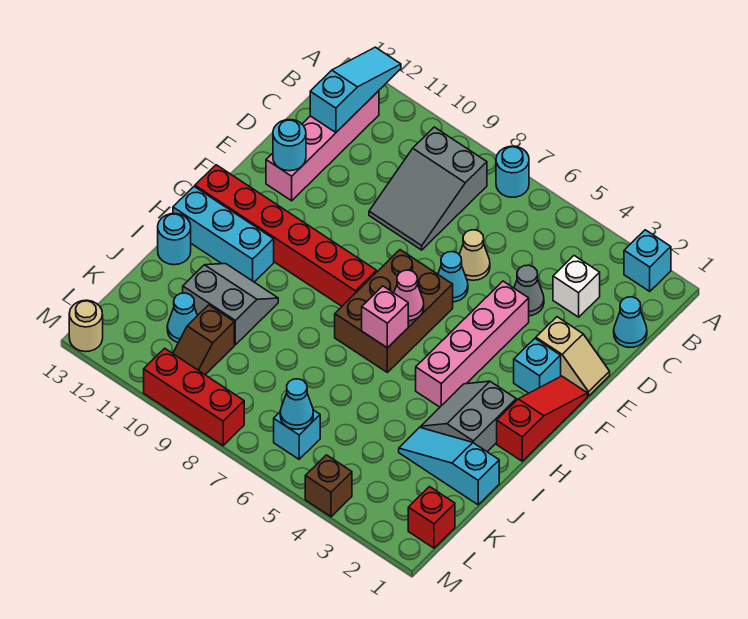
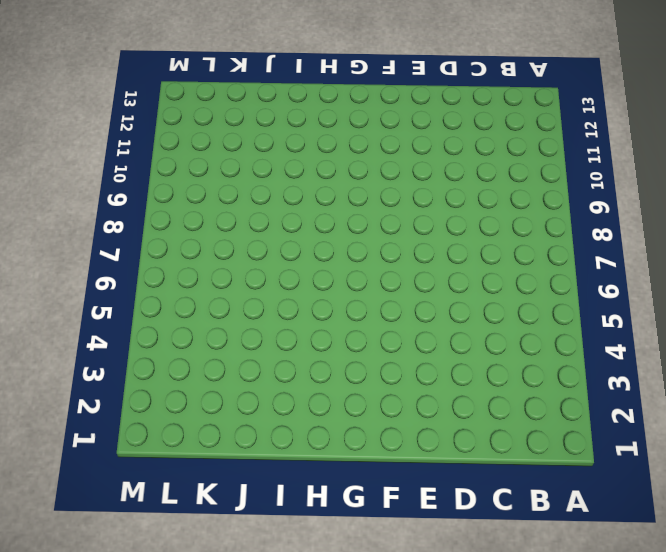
none -> cyan brick A2 level 1
none -> cyan round brick A7 level 1
none -> grey slope B8:D9 level 1 top B
none -> pink brick B12:E12 level 1

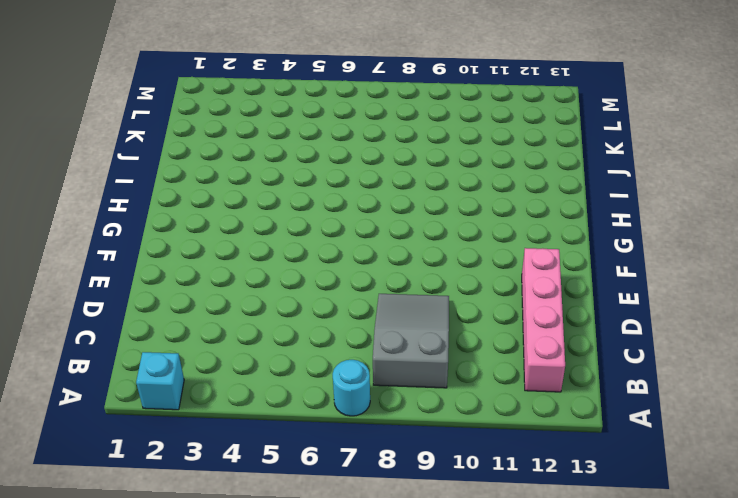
none -> cyan cone C1 level 1
none -> white brick C3 level 1
none -> grey cone D4 level 1
none -> tan cone D6 level 1

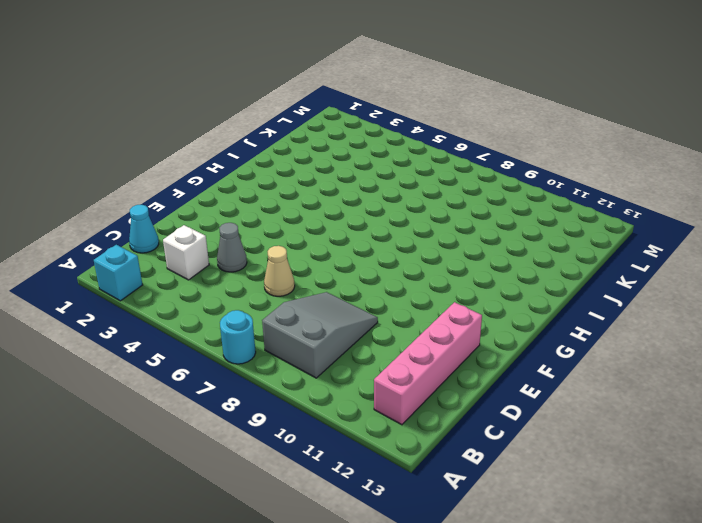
none -> tan slope E1:E2 level 1 top 2
none -> pink brick E4:H4 level 1
none -> cyan cone E6 level 1
none -> red slope F1:H1 level 1 top H

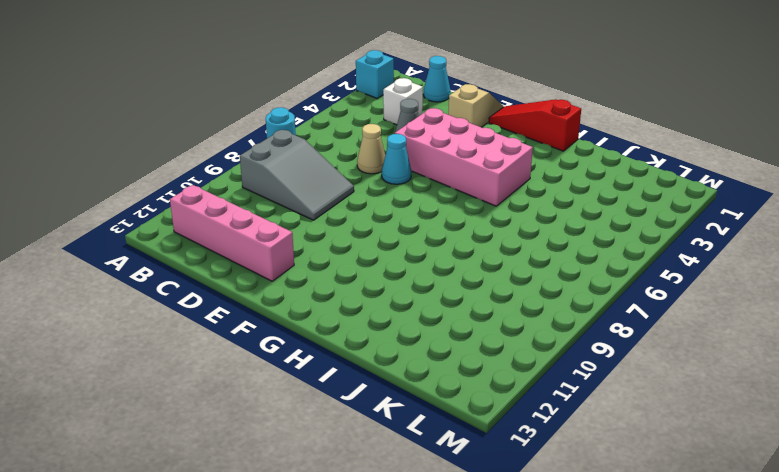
pink brick E4:H5 level 1 -> pink brick E4:H4 level 1
none -> cyan brick F2 level 1
none -> brown brick F6:H7 level 1
none -> red brick G8:G13 level 1
none -> grey slope H2:I3 level 1 top 2

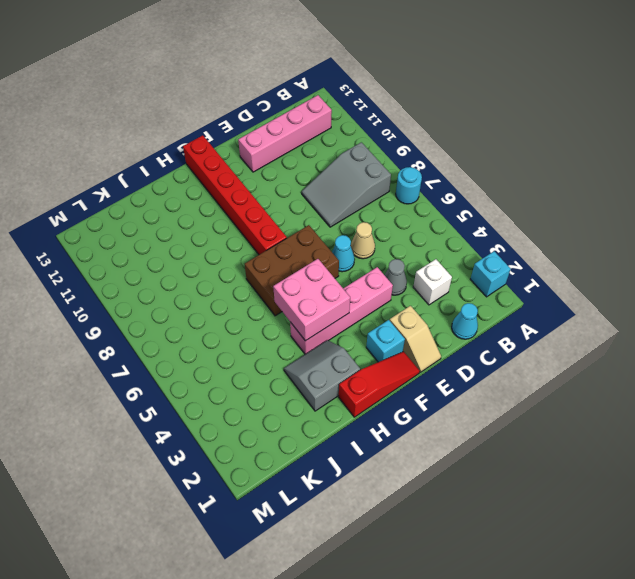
pink brick G4:H5 level 2 -> none
none -> cyan brick H11:H13 level 1
none -> grey slope I10:J11 level 1 top J
none -> cyan round brick I13 level 1
none -> cyan slope J1:J3 level 1 top 1

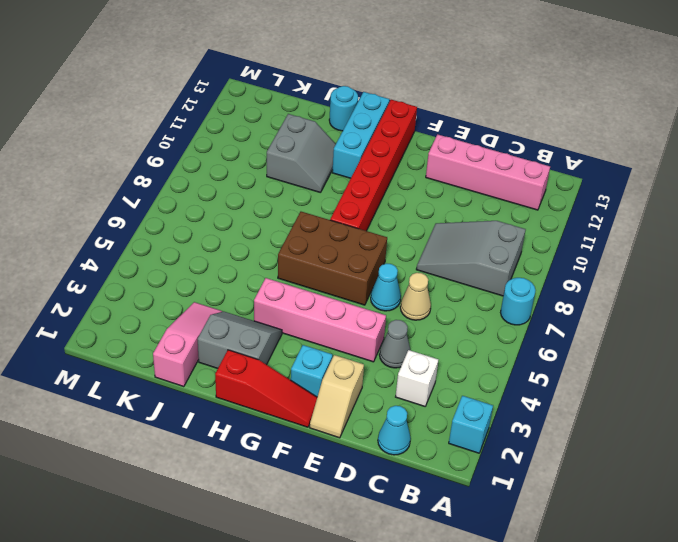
pink slope J1:J3 level 1 top 1 -> cyan slope J1:J3 level 1 top 1
none -> brown slope K10:L10 level 1 top K
none -> cyan cone K11 level 1
none -> red brick L1 level 1
none -> cyan brick L6 level 1

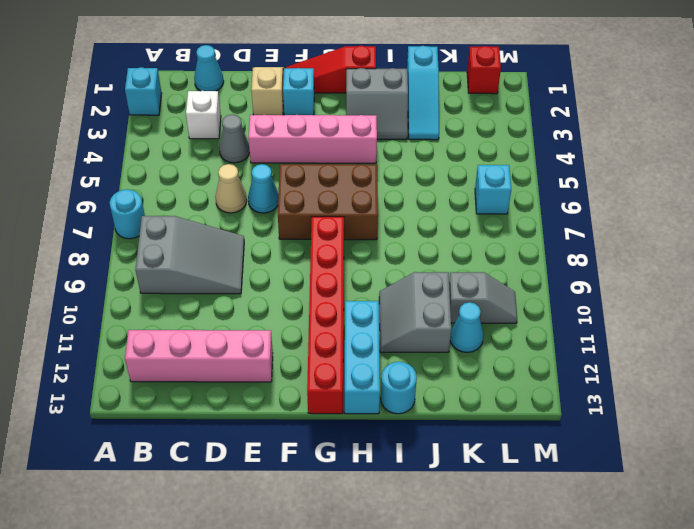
grey slope K10:L10 level 1 top K -> brown slope K10:L10 level 1 top K
none -> brown brick M4 level 1
none -> red brick M8:M10 level 1
none -> tan round brick M13 level 1
none -> cyan slope A12:C12 level 2 top C

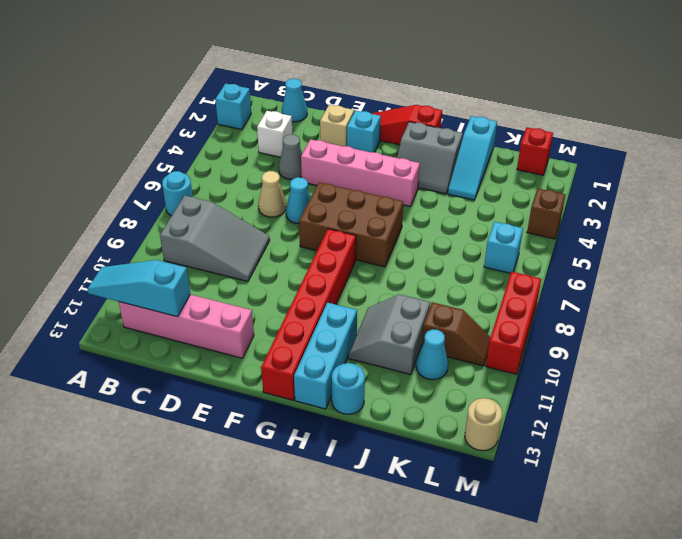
none -> cyan round brick E12 level 2
none -> pink cone G6 level 2
none -> pink brick H6 level 2
none -> cyan cone L6 level 2

